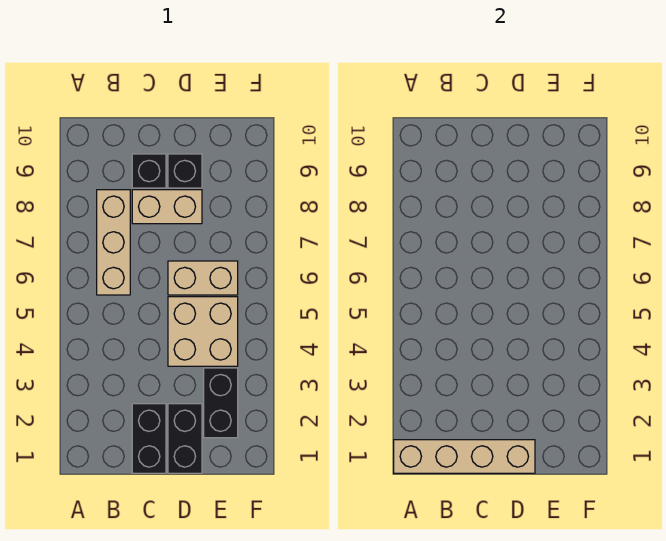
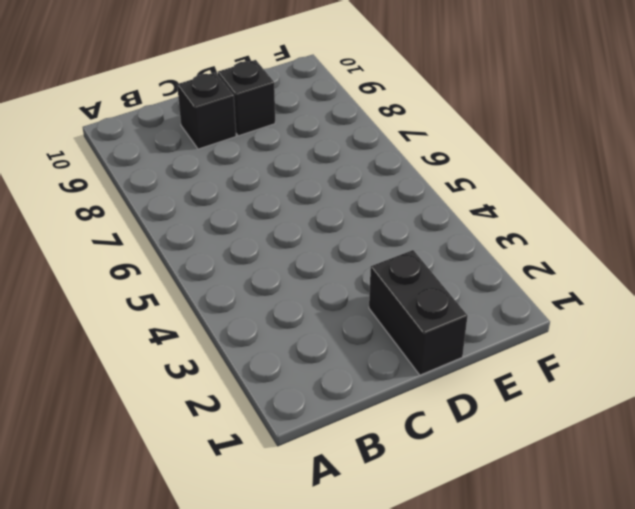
none -> tan brick B6:B8 level 1
none -> black brick C1:C2 level 1

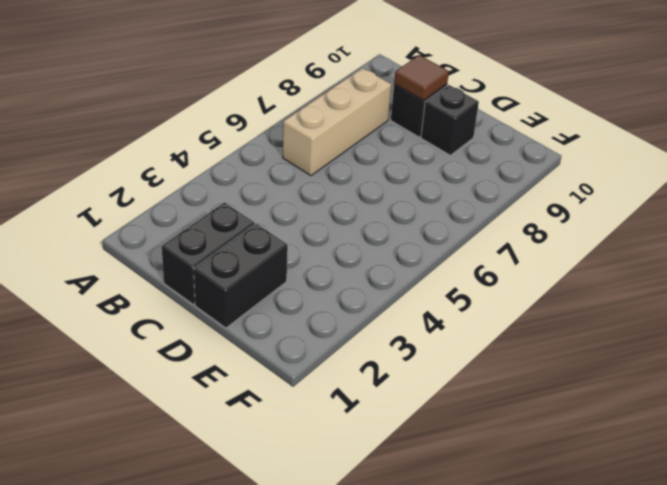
brown tile C9 level 2 -> none
none -> tan brick C8:D8 level 1
none -> tan brick D4:E5 level 1

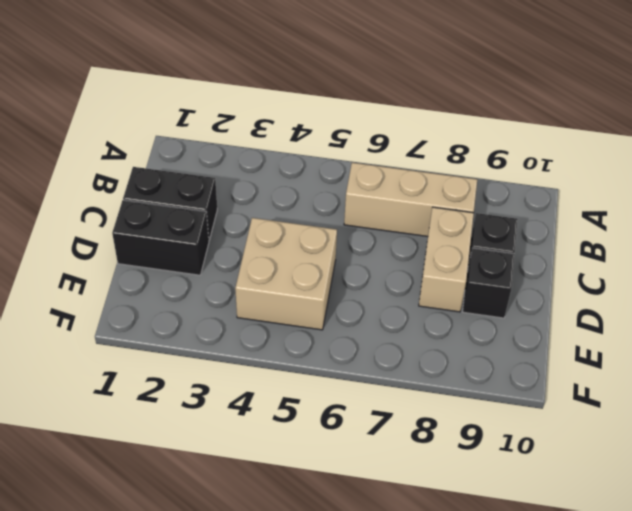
none -> tan brick D6:E6 level 1
none -> black brick E2:E3 level 1

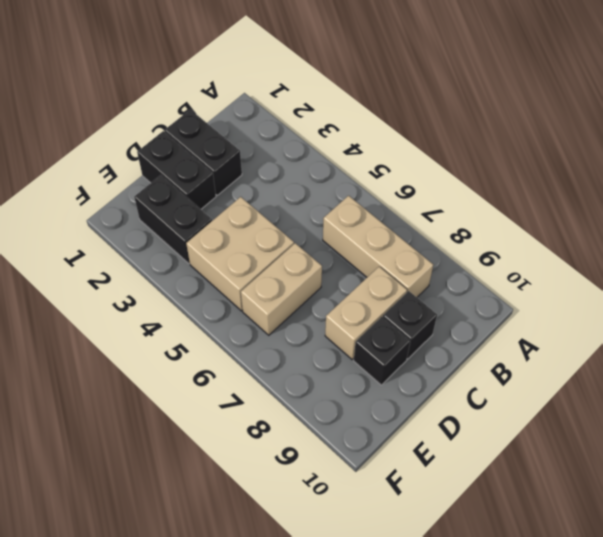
none -> tan brick A1:D1 level 2

